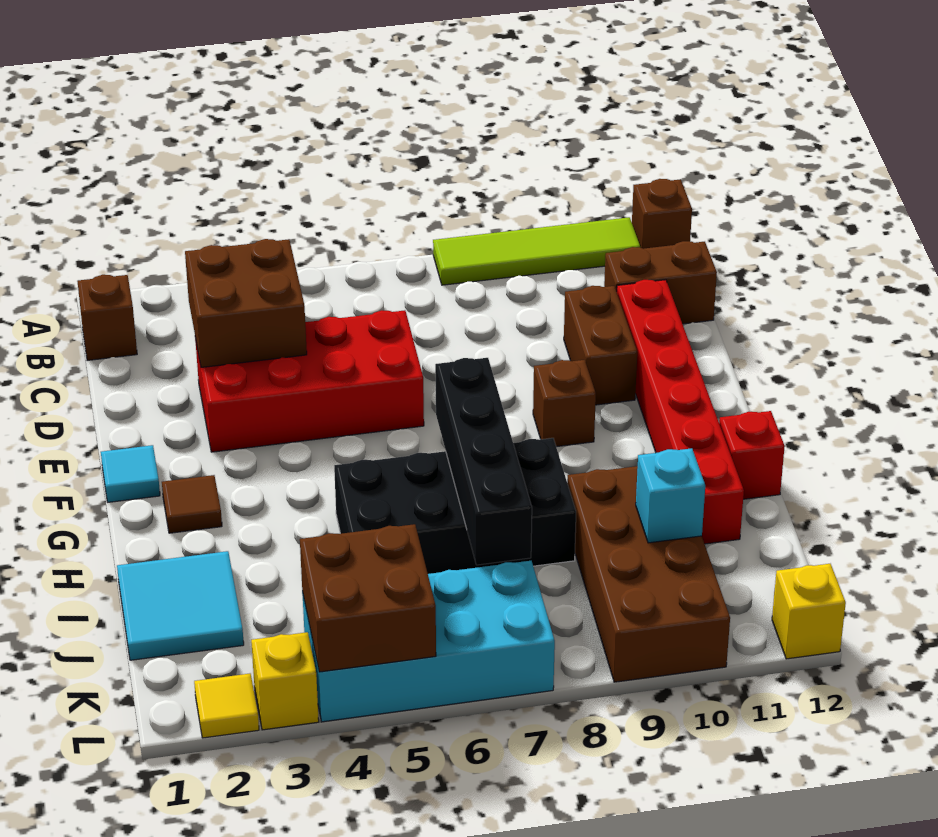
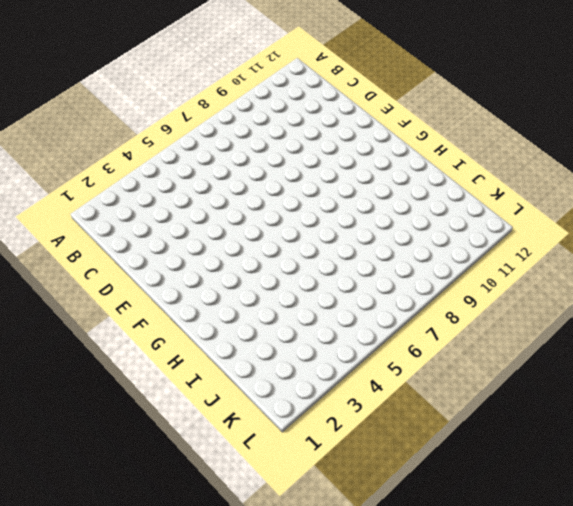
none -> lime tile A8:A11 level 1
none -> brown brick A12 level 1
none -> brown brick B1 level 1

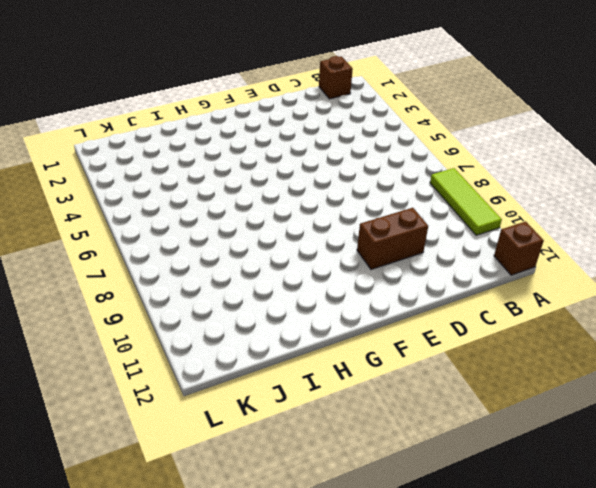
lime tile A8:A10 level 1 -> lime tile A8:A11 level 1
none -> brown brick C11:C12 level 1
none -> red brick D3:E6 level 1
none -> red brick D11:I11 level 1

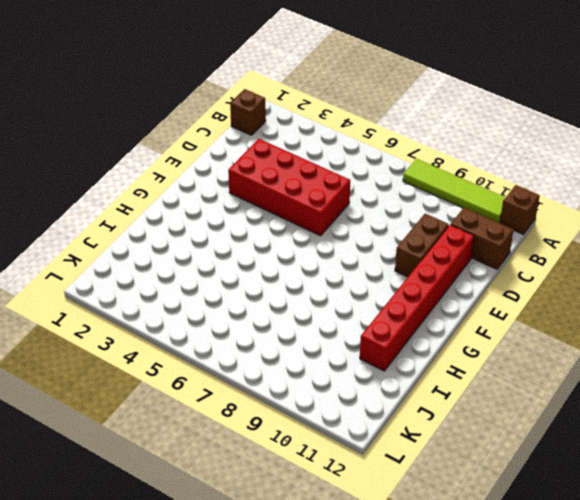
none -> cyan tile F1 level 1
none -> brown brick F9 level 1
none -> brown tile G2 level 1

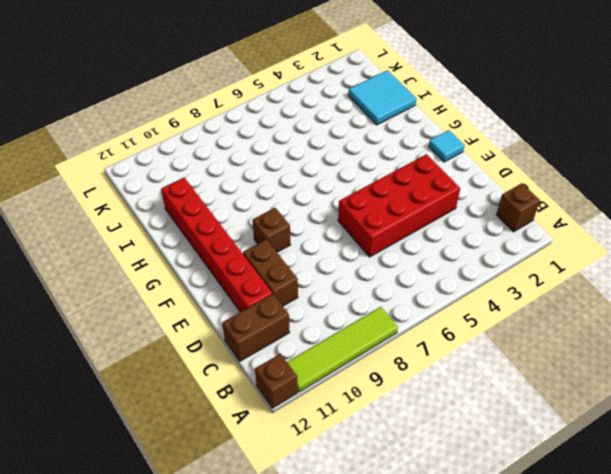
none -> brown tile G2 level 1
none -> black brick H5:I8 level 1
none -> red brick H12 level 1

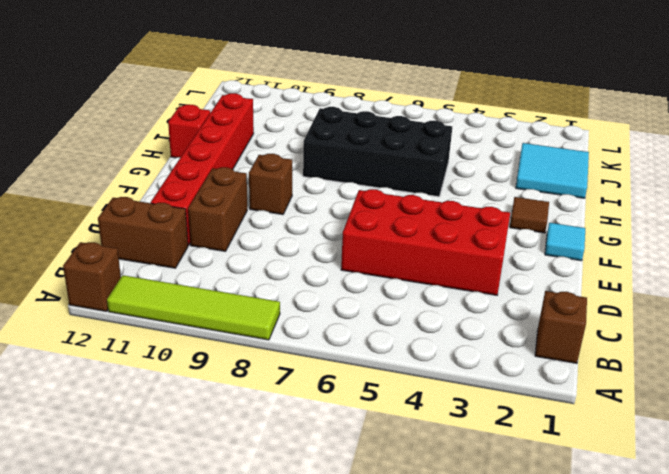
none -> brown brick I9:L10 level 1
none -> cyan brick K4:L7 level 1
none -> yellow tile L2 level 1

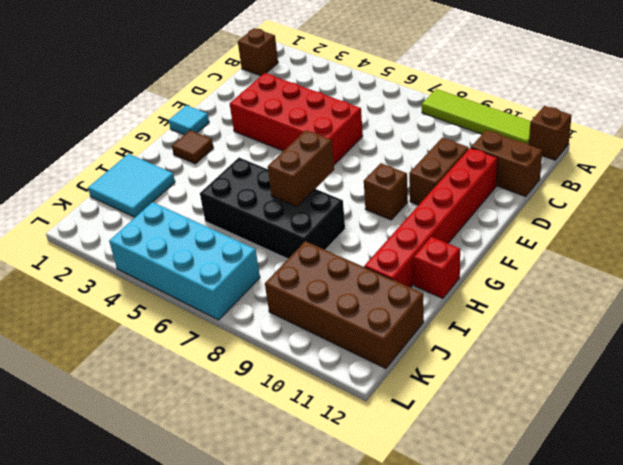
brown brick G7:H7 level 2 -> black brick G7:J7 level 2
brown brick J9:K12 level 1 -> brown brick I9:L10 level 1
none -> yellow tile L2 level 1
none -> yellow brick L3 level 1
none -> yellow brick L12 level 1

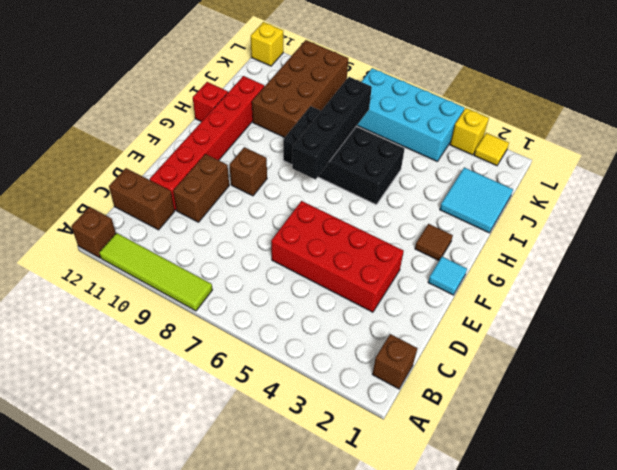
none -> brown brick C3:D4 level 2
none -> cyan brick J10 level 2
none -> brown brick K4:L5 level 2

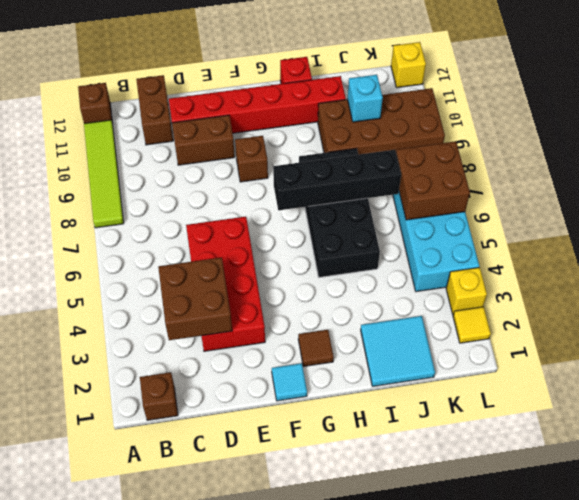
brown brick K6:L7 level 2 -> brown brick K4:L5 level 2

